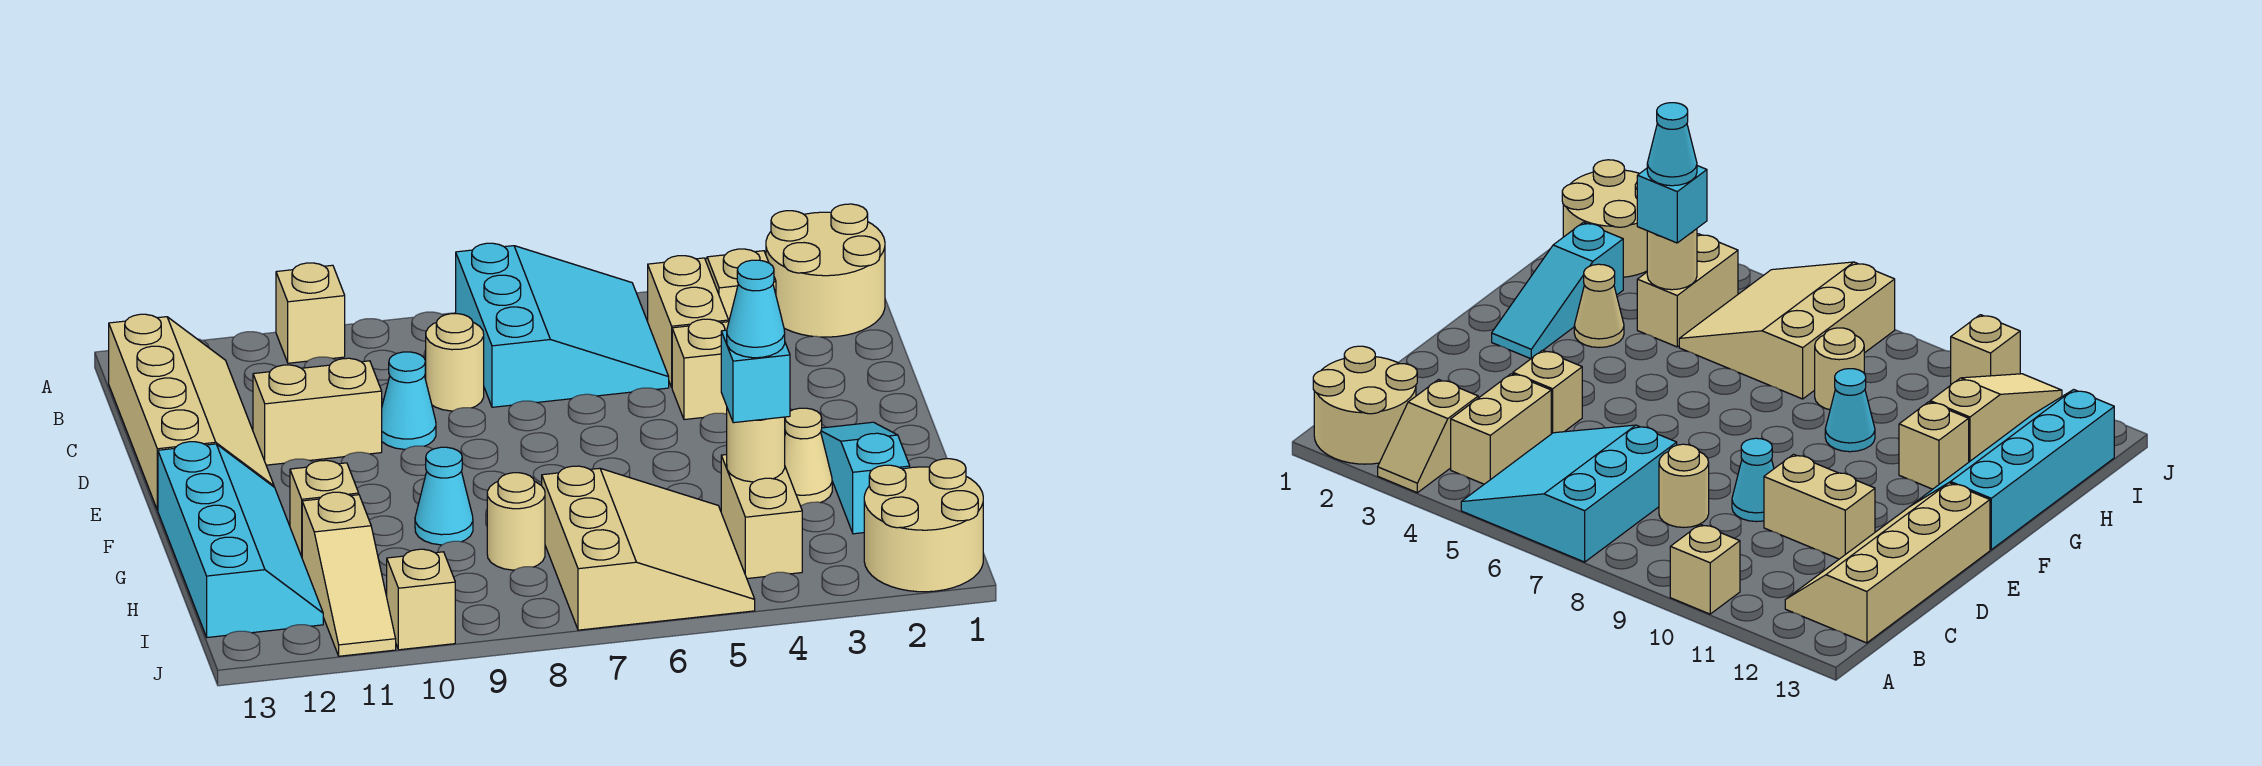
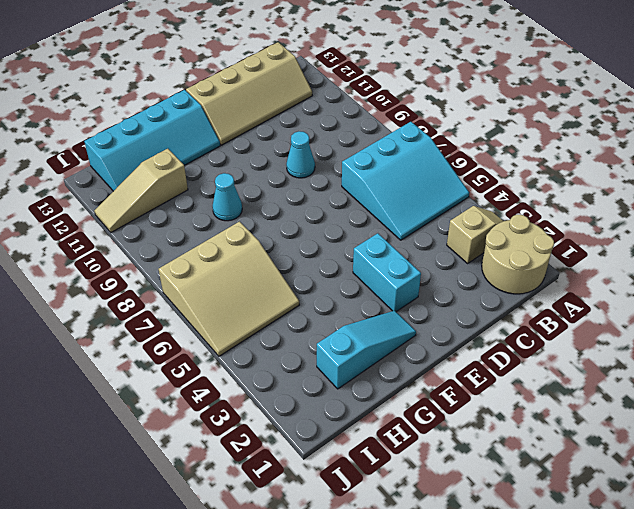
cyan brick E3:E4 level 1 -> none
none -> tan brick A10 level 1
none -> tan brick B4:C4 level 1
none -> tan round brick C8 level 1

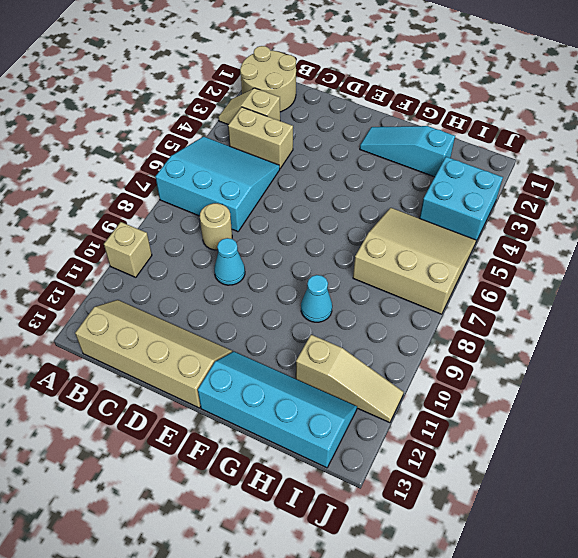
cyan brick I3:J4 level 1 -> tan brick H4:I4 level 1
none -> tan brick D4 level 1
none -> tan brick D10:D11 level 1
none -> tan cone G3 level 1

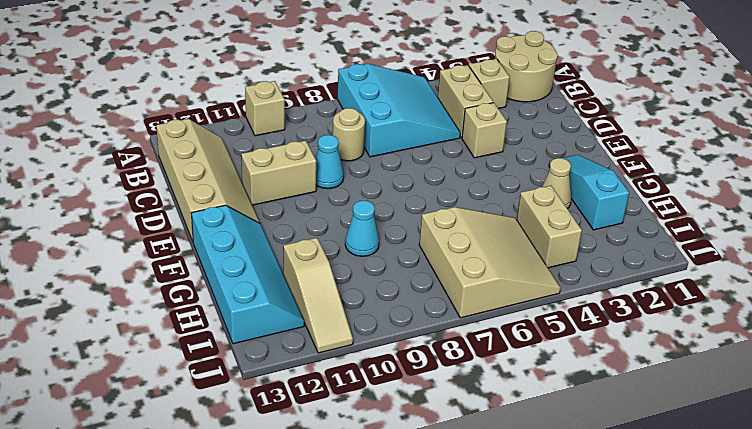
none -> tan brick G11 level 1
none -> tan round brick H8 level 1
none -> tan round brick I1:J2 level 1

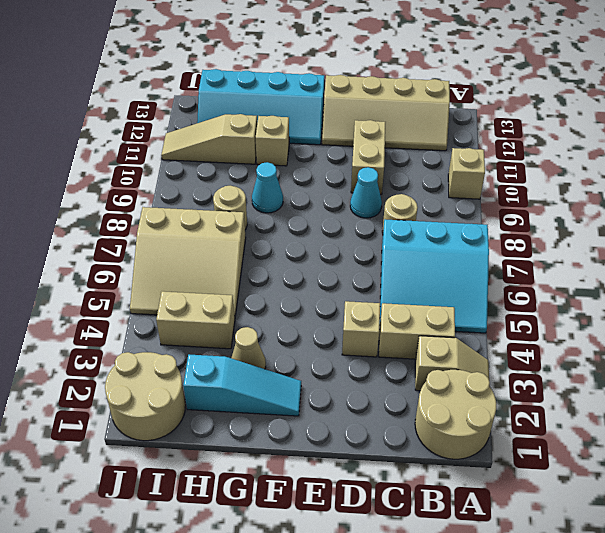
none -> tan brick J10 level 1
none -> tan round brick H4 level 2
none -> cyan brick H4 level 3

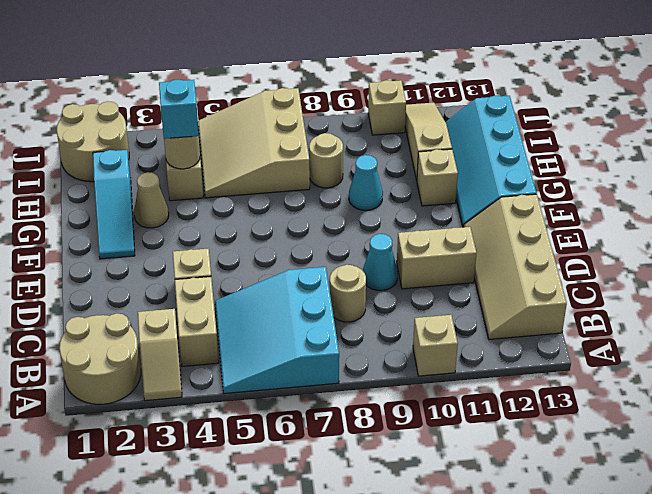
none -> cyan cone H4 level 4

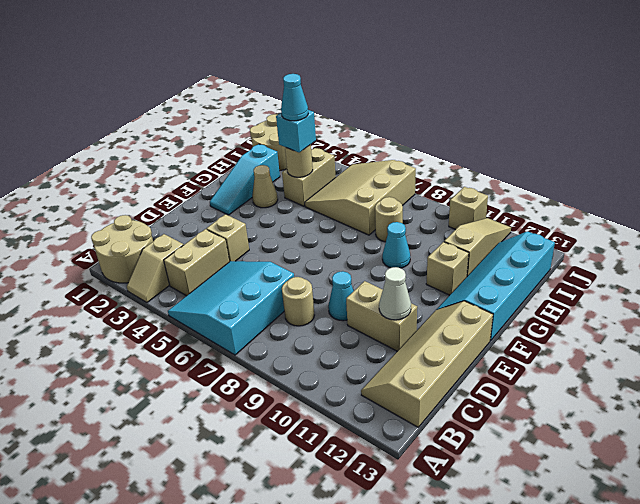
white cone D11 level 2 -> none
none -> tan brick A10 level 1

